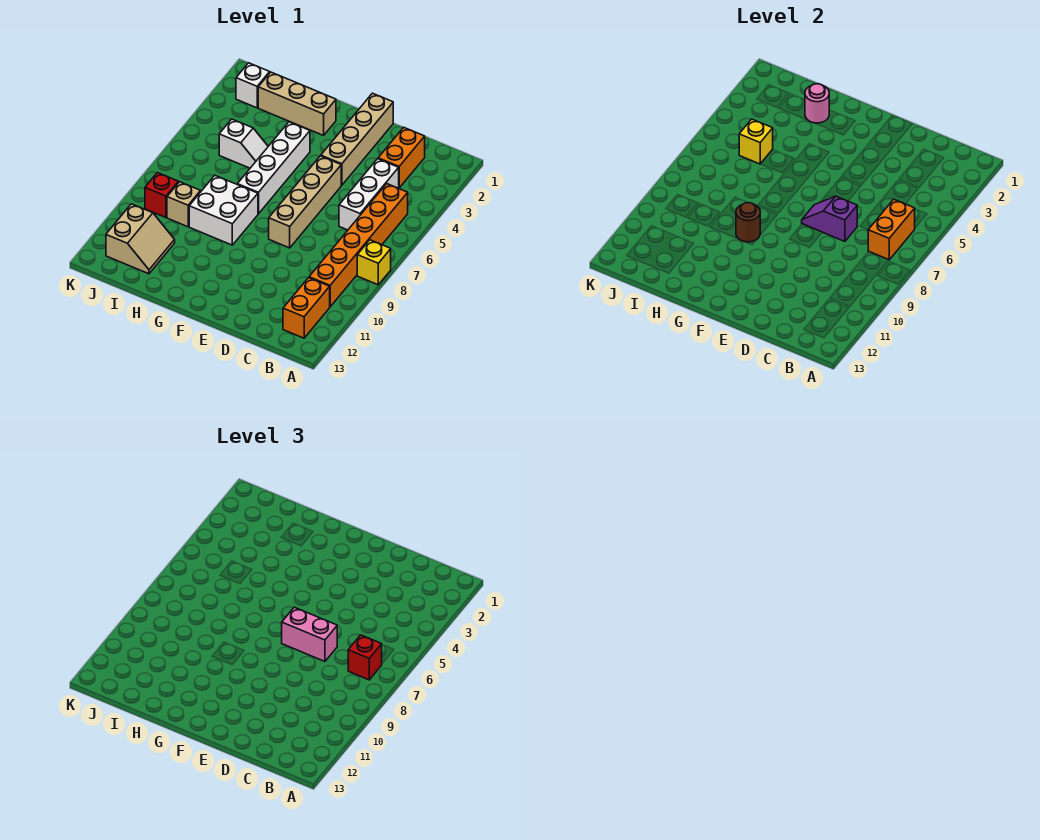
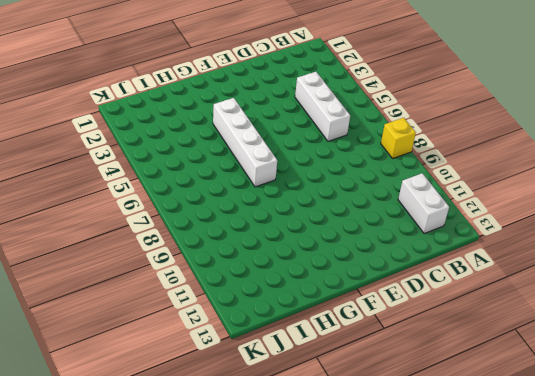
white brick B11:B12 level 1 -> orange brick B11:B12 level 1
none -> orange brick B5:B10 level 1
none -> orange brick C2:C3 level 1
none -> tan brick E1:E4 level 1

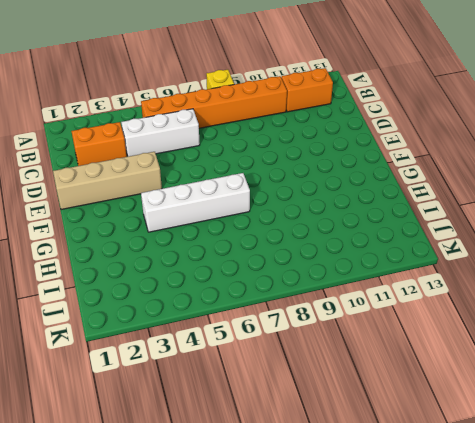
none -> tan brick E5:E8 level 1
none -> tan brick G2:I2 level 1
none -> white brick G8:H9 level 1

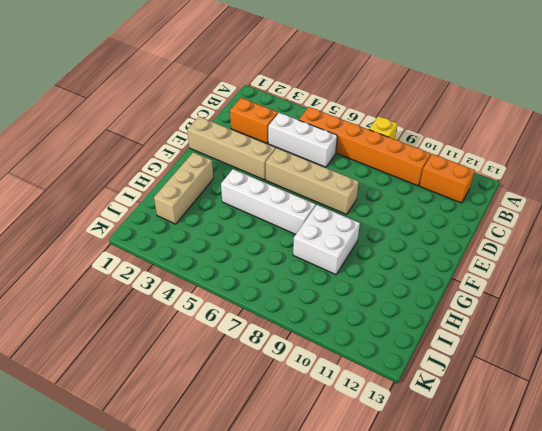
none -> white slope H5:I5 level 1 top I
none -> tan brick I9 level 1
none -> tan slope I11:J12 level 1 top J

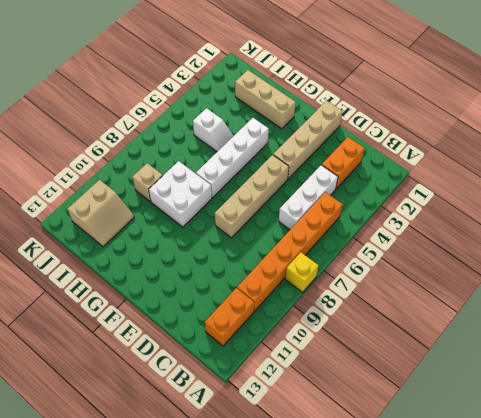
none -> white brick J2 level 1
none -> red brick J9 level 1
none -> orange brick B6:B7 level 2

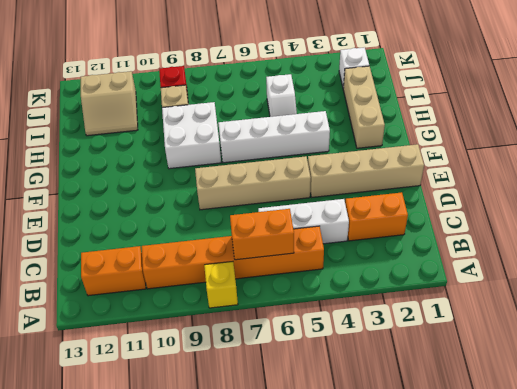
none -> purple slope D7:E7 level 2 top D
none -> brown round brick G9 level 2
none -> pink round brick H2 level 2

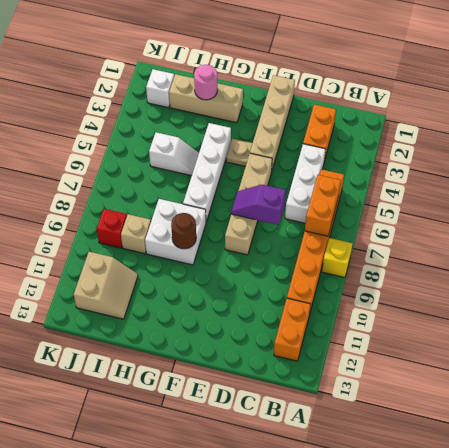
tan plate F4 level 1 -> none
none -> yellow brick I5 level 2
none -> red brick B7 level 3
none -> pink brick D7:E7 level 3

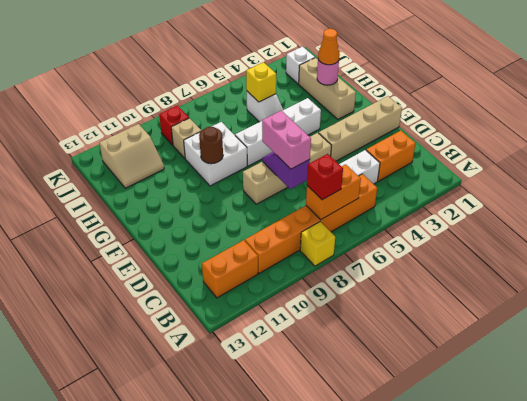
orange cone H2 level 3 -> none

